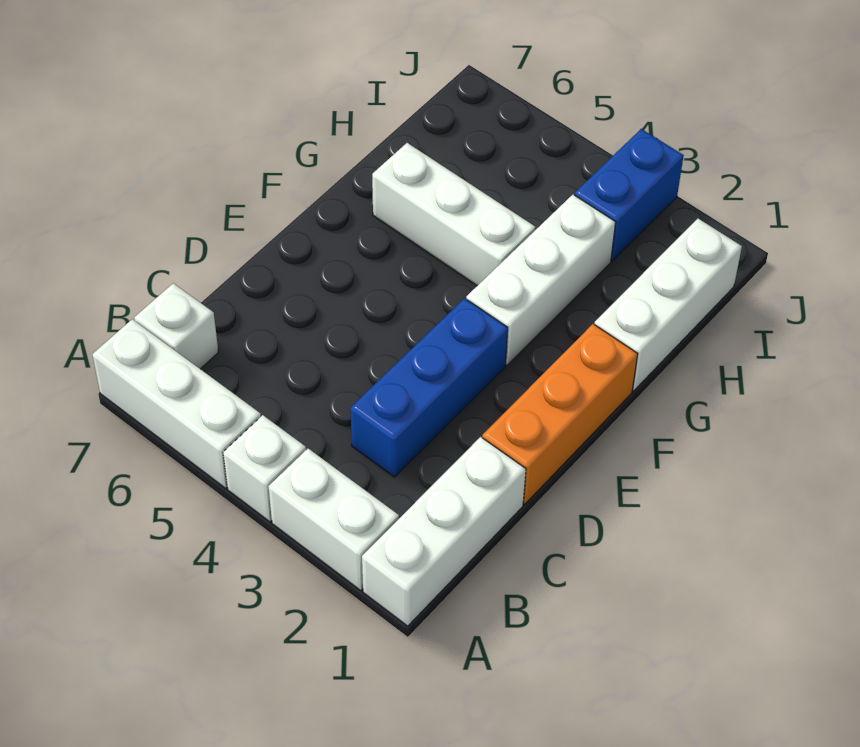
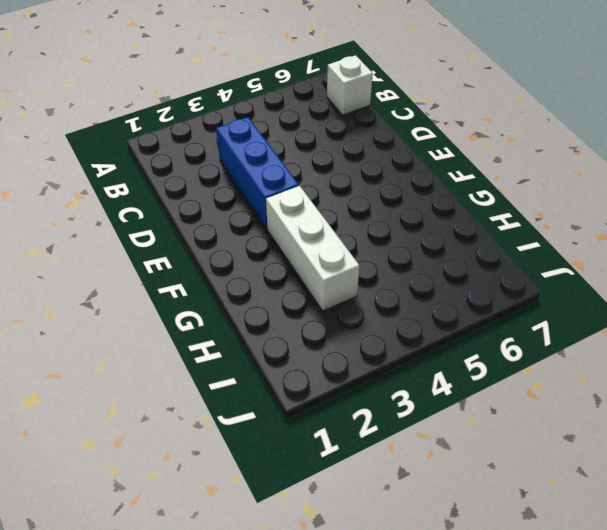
none -> white brick A1:C1 level 1
none -> white brick A2:A3 level 1

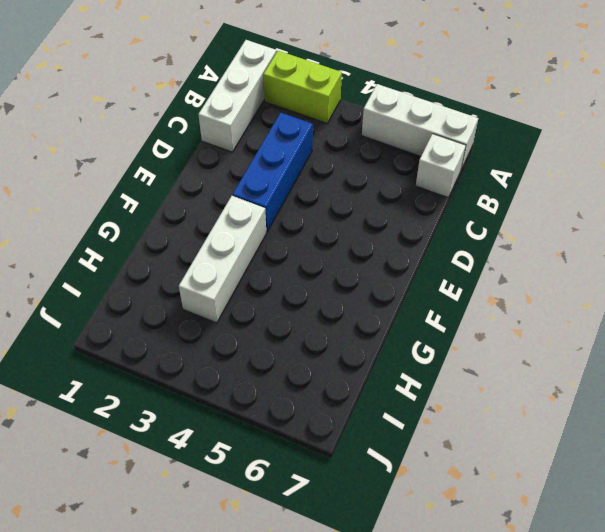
lime brick A2:A3 level 1 -> white brick A2:A3 level 1
none -> white brick A4 level 1
none -> orange brick D1:F1 level 1

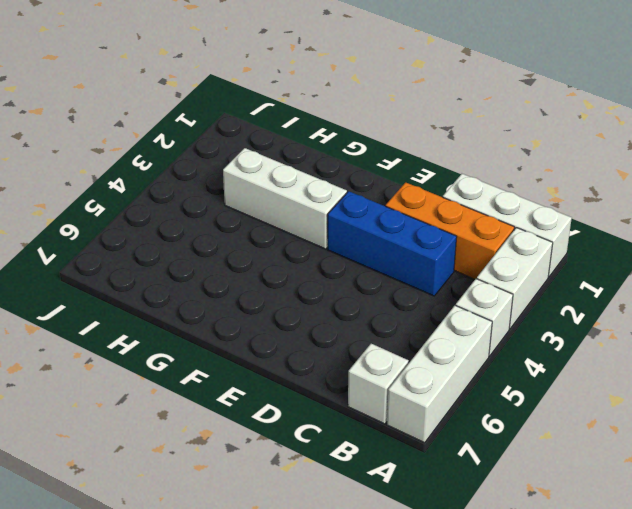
orange brick B2:D2 level 1 -> orange brick D1:F1 level 1
none -> white brick G1:I1 level 1
none -> white brick G4:G6 level 1

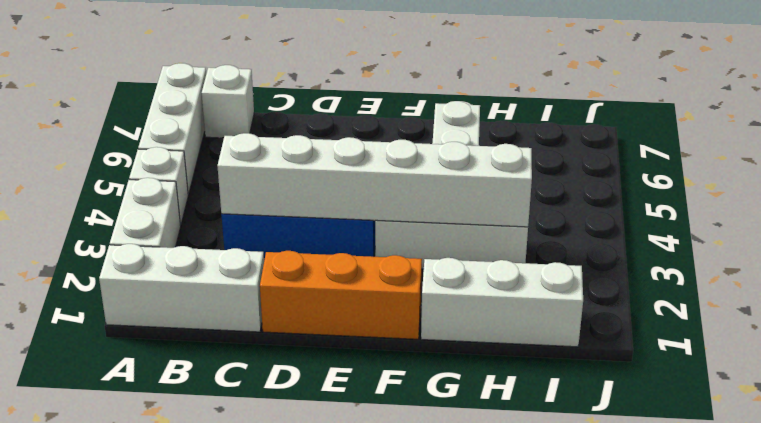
white brick C3:H3 level 2 -> none
none -> blue brick I3:J3 level 1

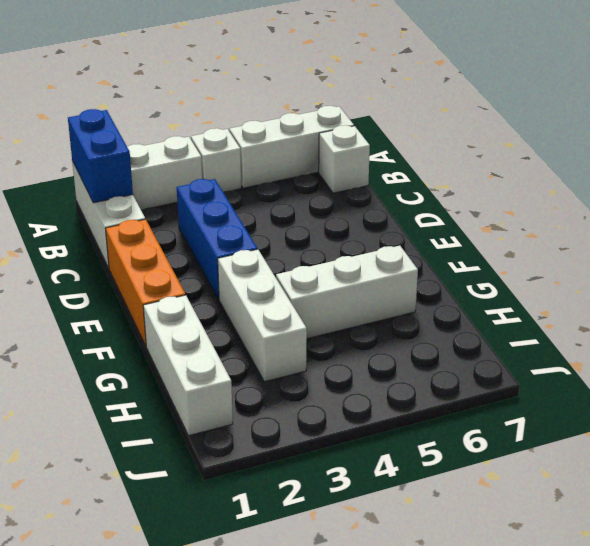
blue brick A1:B1 level 2 -> blue brick I3:J3 level 1

